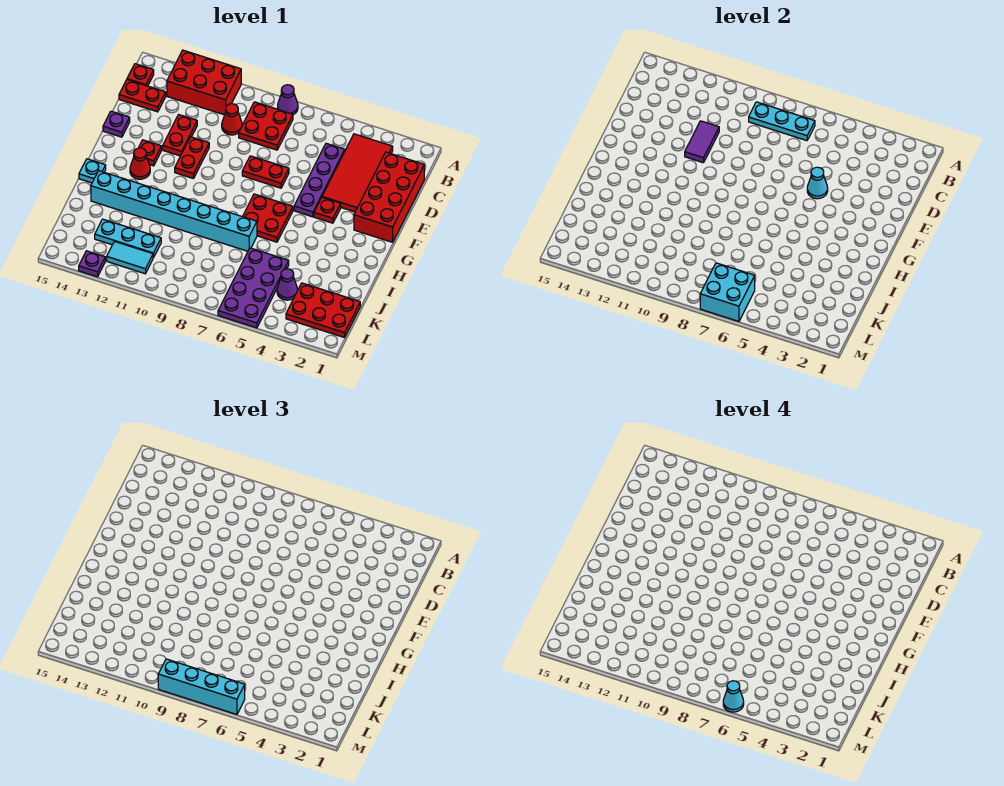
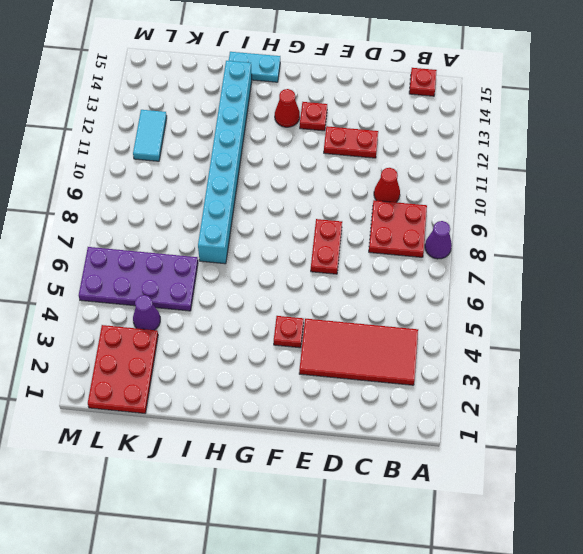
cyan plate H15:I15 level 1 -> cyan plate H15 level 1
none -> red brick A11:B13 level 1
none -> red brick C1:F2 level 1
none -> purple plate C5:F5 level 1
none -> red plate C14:C15 level 1

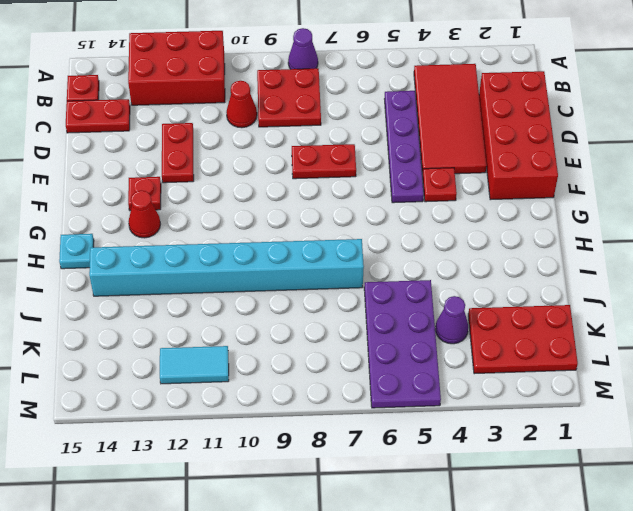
none -> red plate E11:F11 level 1
none -> purple plate E15 level 1
none -> red plate G6:H7 level 1
none -> cyan plate K11:K13 level 1

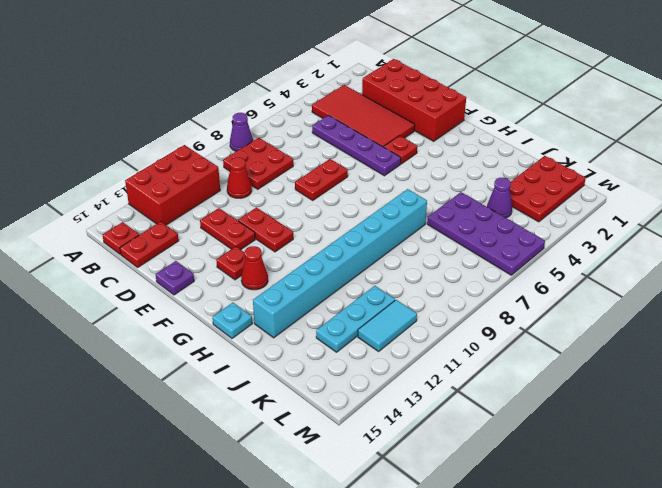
none -> red plate G6:H7 level 1
none -> purple plate M13 level 1
none -> cyan plate B7:B9 level 2
none -> purple tile D11:E11 level 2

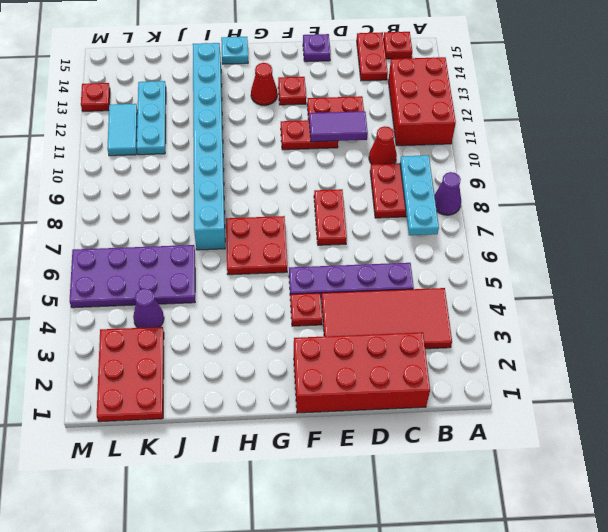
red plate M13 level 1 -> purple plate M13 level 1
none -> cyan cone E5 level 2
none -> cyan brick L6:M7 level 2
none -> cyan brick M6:M9 level 3
none -> cyan cone M6 level 4

